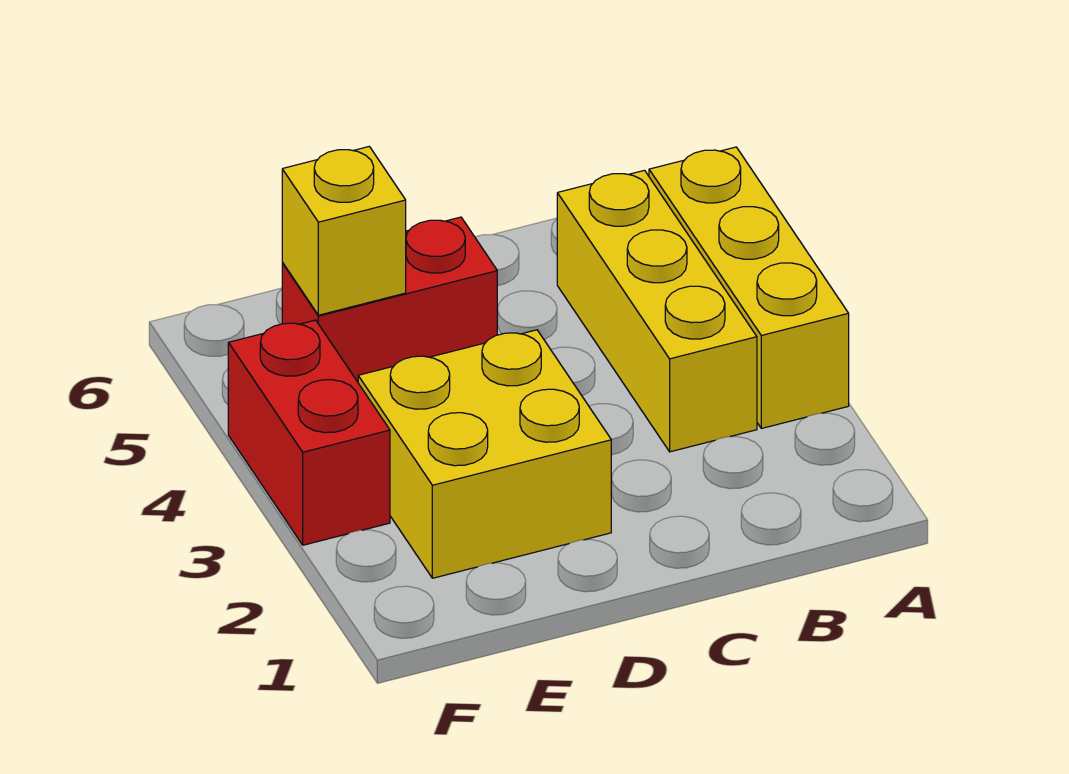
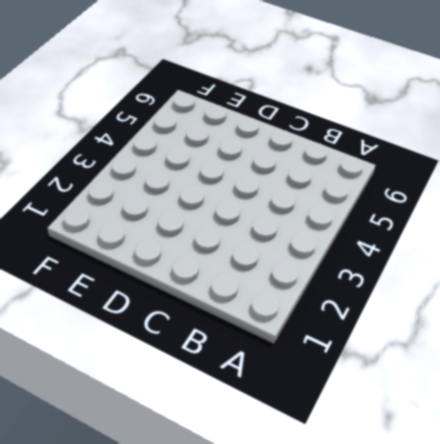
none -> yellow brick A3:A5 level 1
none -> yellow brick B3:B5 level 1

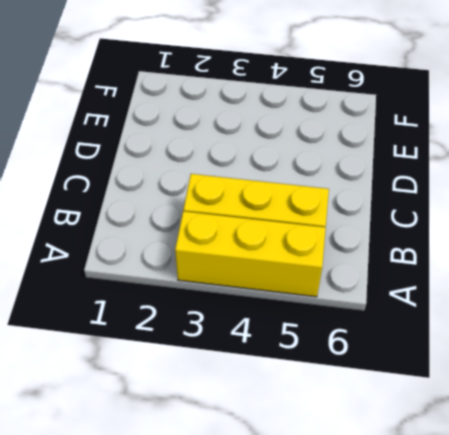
none -> yellow brick D2:E3 level 1
none -> red brick D5:E5 level 1

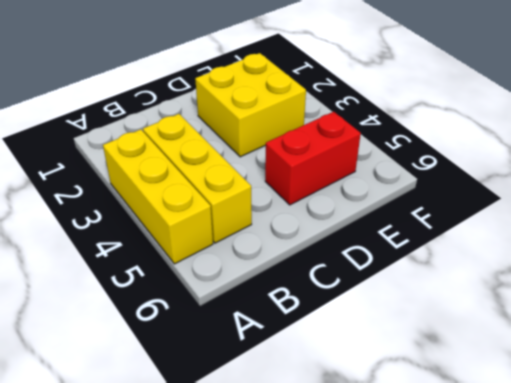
none -> red brick F3:F4 level 1
none -> yellow brick E5 level 2

